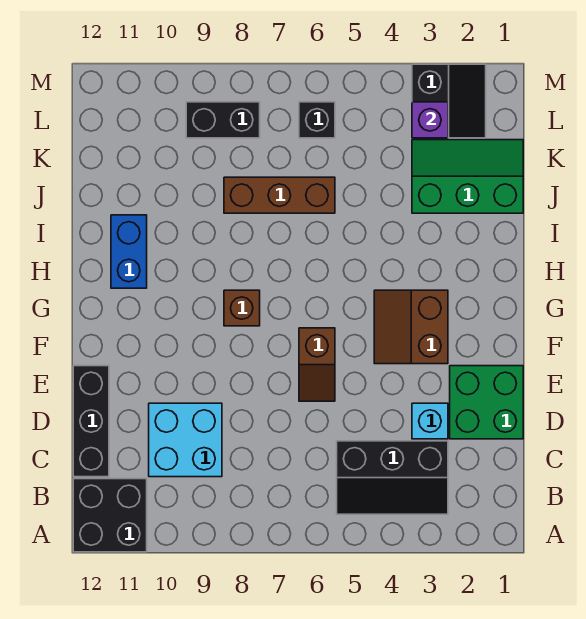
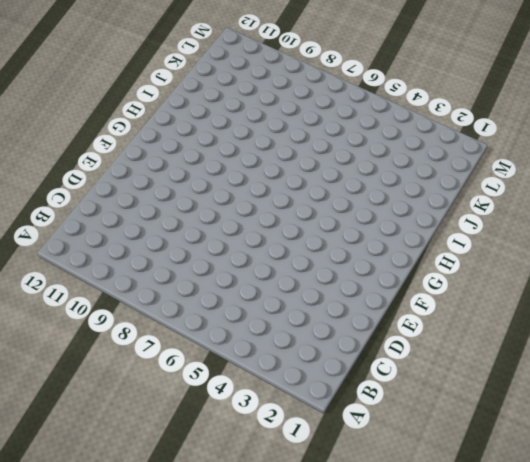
none -> black brick A11:B12 level 1
none -> black slope B3:C5 level 1 top C
none -> cyan brick C9:D10 level 1

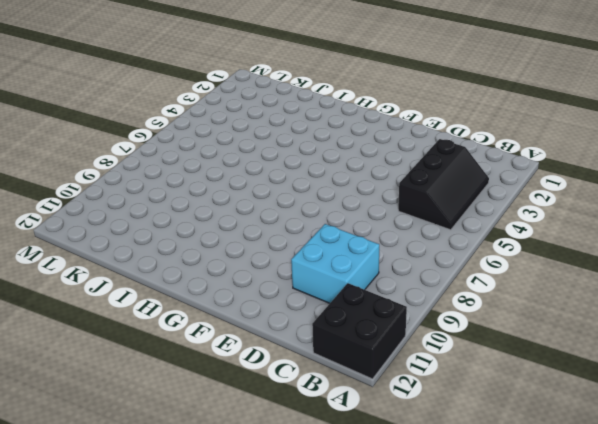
none -> black brick C12:E12 level 1
none -> green brick D1:E2 level 1
none -> cyan brick D3 level 1

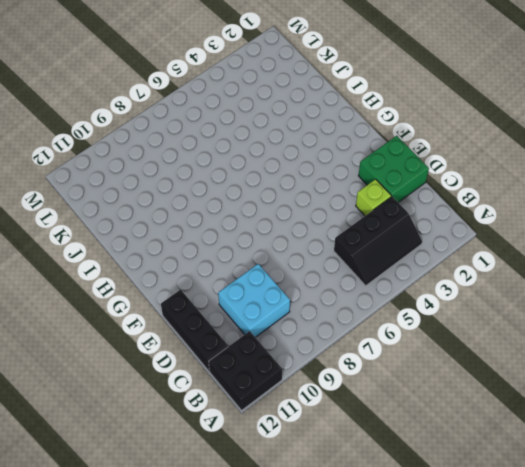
lime brick D3 level 1 -> cyan brick D3 level 1
none -> brown slope E6:F6 level 1 top F
none -> brown slope F3:G4 level 1 top 3
none -> brown brick G8 level 1

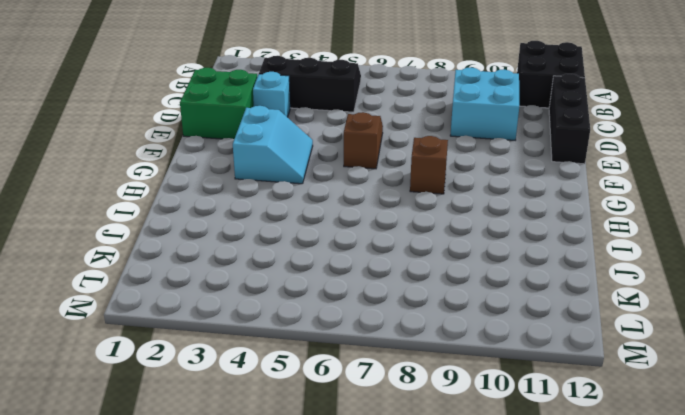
cyan slope F3:G4 level 1 top 3 -> brown slope F3:G4 level 1 top 3
none -> blue brick H11:I11 level 1
none -> green slope J1:K3 level 1 top J
none -> brown brick J6:J8 level 1

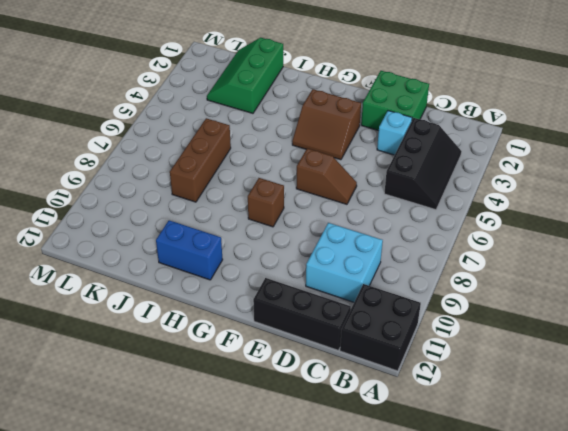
none -> black slope L2:M3 level 1 top 3
none -> black brick L6 level 1
none -> black brick L8:L9 level 1

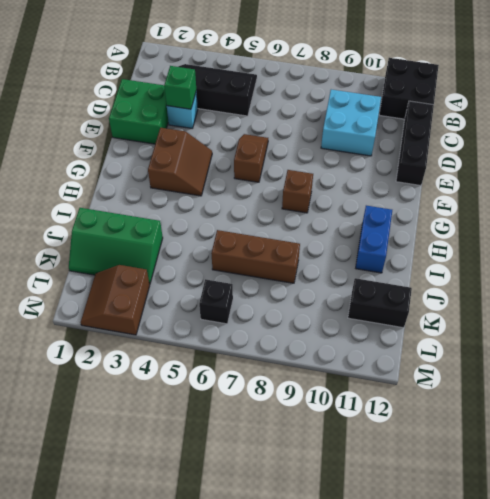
green brick D3 level 2 -> none
black brick K11:K12 level 1 -> black brick L8:L9 level 1
brown slope L2:M3 level 1 top 3 -> black slope L2:M3 level 1 top 3
none -> purple brick L3 level 2

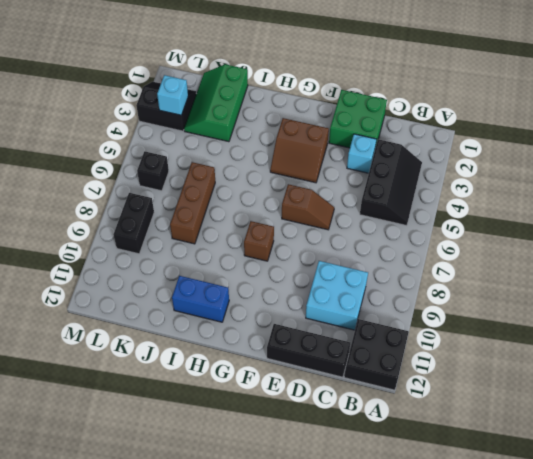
cyan brick L3 level 2 -> purple brick L3 level 2

